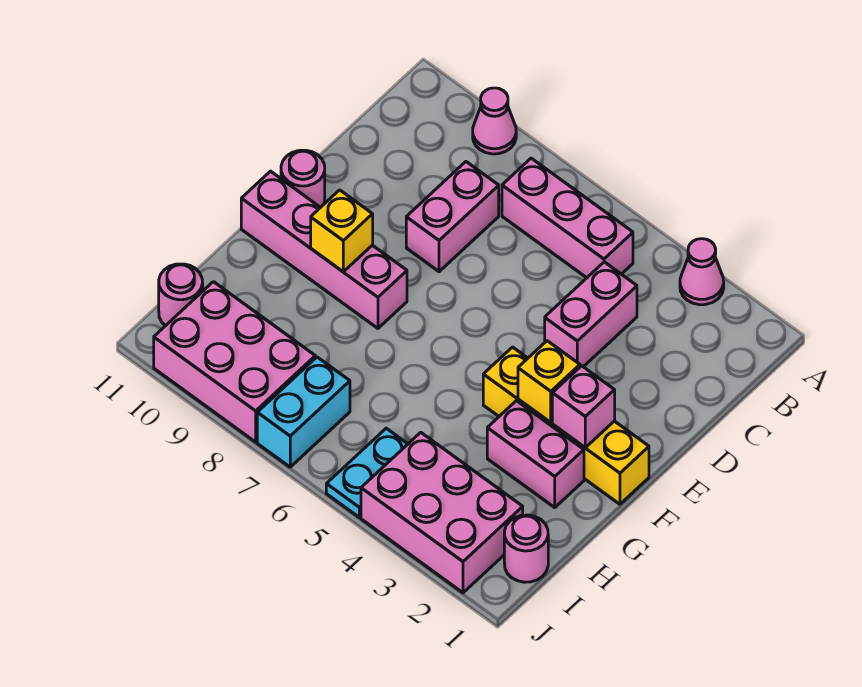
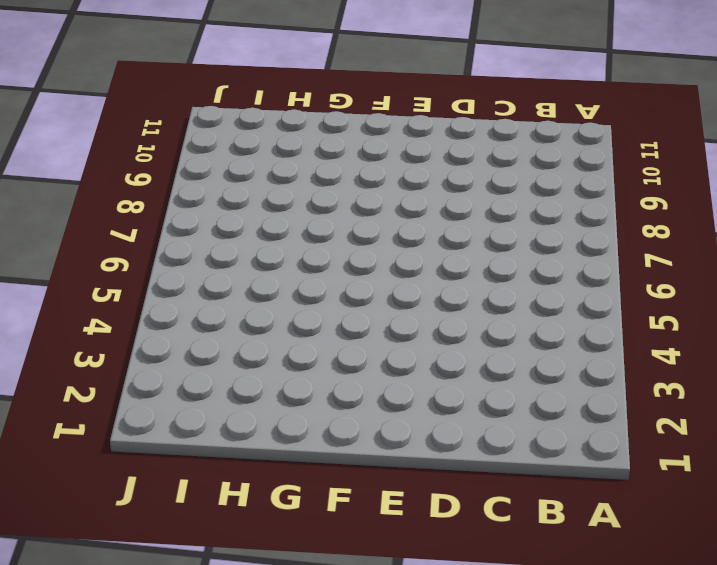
none -> pink cone A3 level 1
none -> pink cone A9 level 1
none -> pink brick B5:B7 level 1

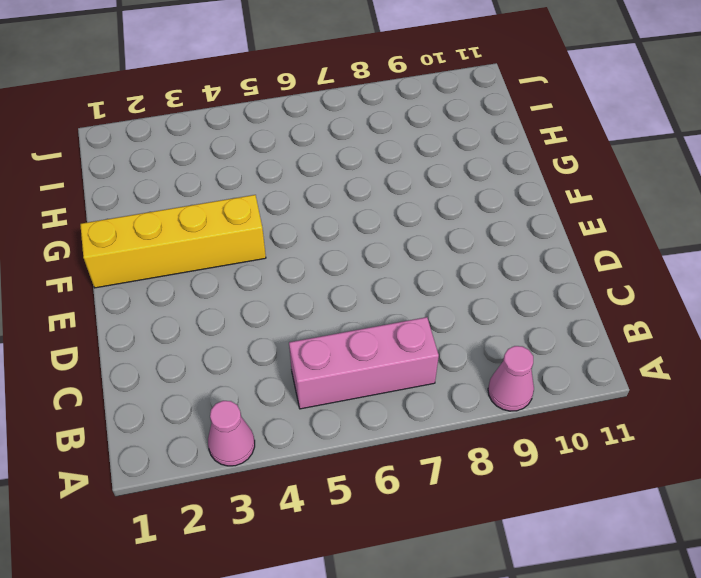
none -> pink brick C4:D4 level 1
none -> pink brick C8:D8 level 1
none -> pink round brick E11 level 1

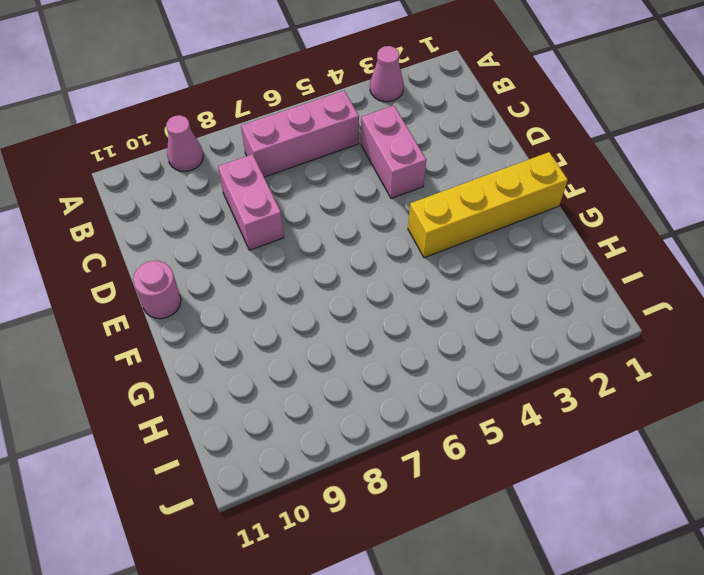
none -> pink brick F8:F11 level 1
none -> pink brick G2:G3 level 1
none -> pink round brick I1 level 1

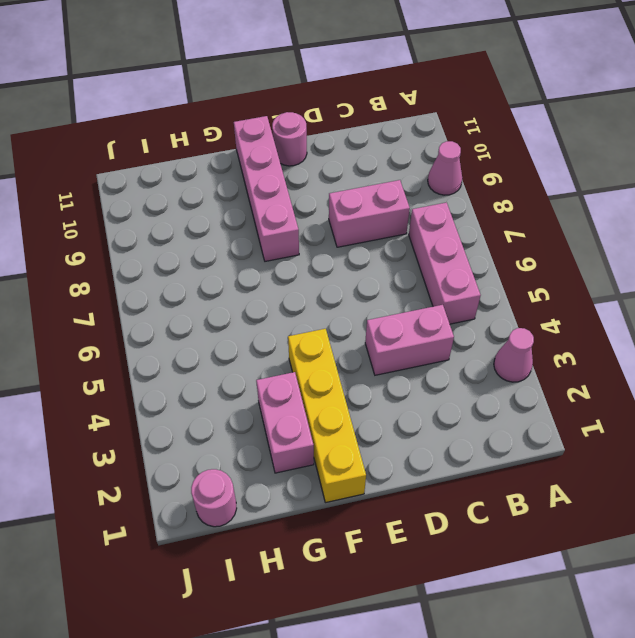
none -> pink brick I2:J4 level 1
none -> cyan plate I5:J5 level 1
none -> cyan brick I7:J7 level 1

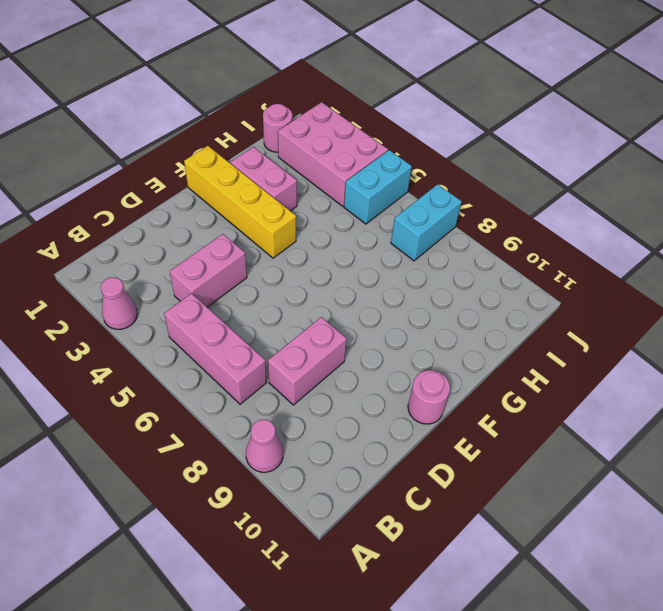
cyan brick I5:J5 level 1 -> cyan plate I5:J5 level 1
none -> pink brick F8:F11 level 1
none -> pink brick I8:J10 level 1
none -> pink round brick I11 level 1

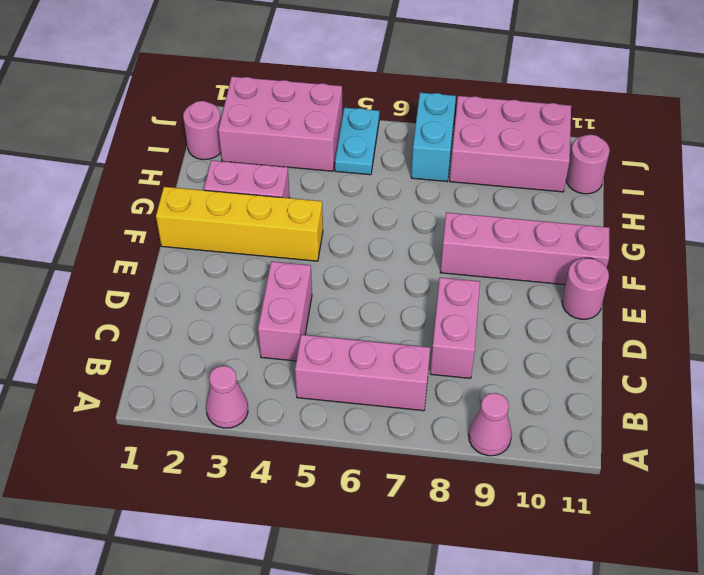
none -> pink brick F2 level 2
none -> yellow brick F3 level 2
none -> yellow brick F9 level 2

